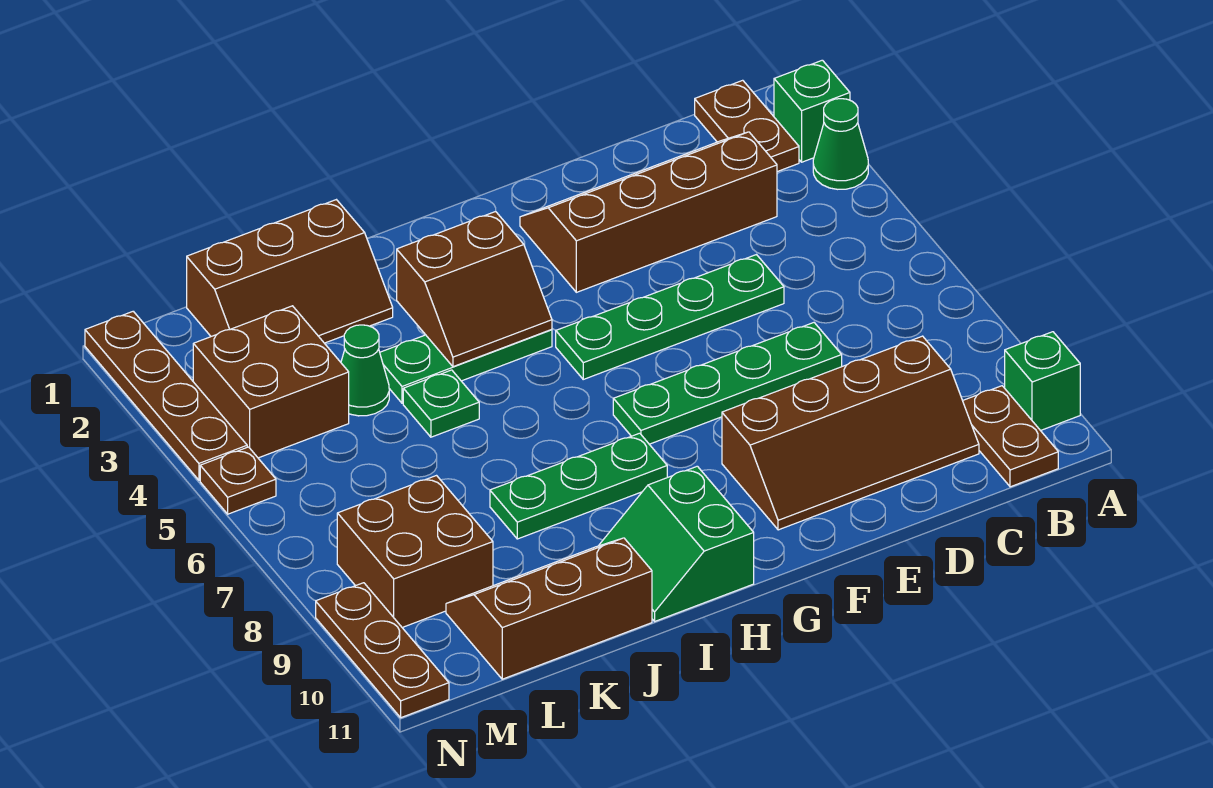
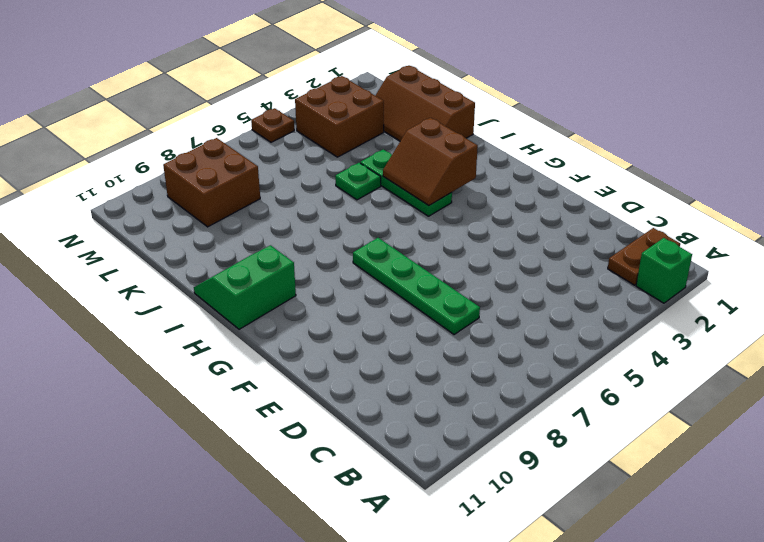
none -> green cone A3 level 1
none -> green brick A10 level 1
none -> brown plate B10:B11 level 1

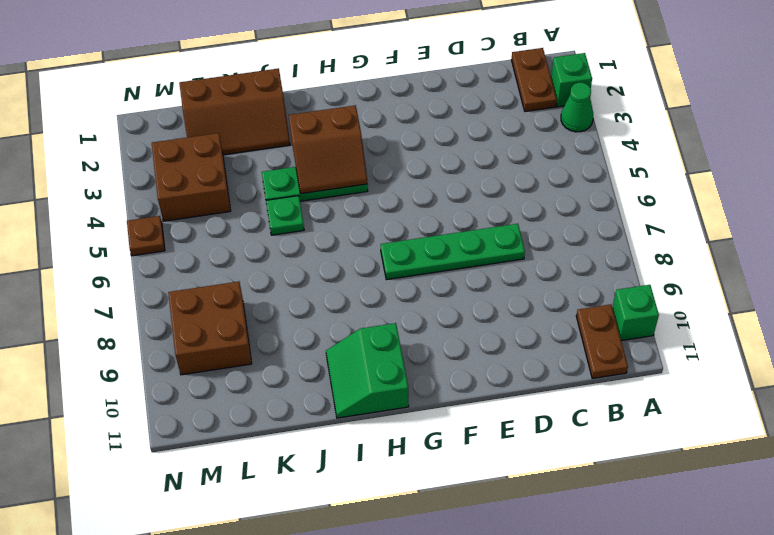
none -> brown slope C2:F3 level 1 top 3
none -> brown slope C9:F10 level 1 top 9
none -> green plate D5:G5 level 1

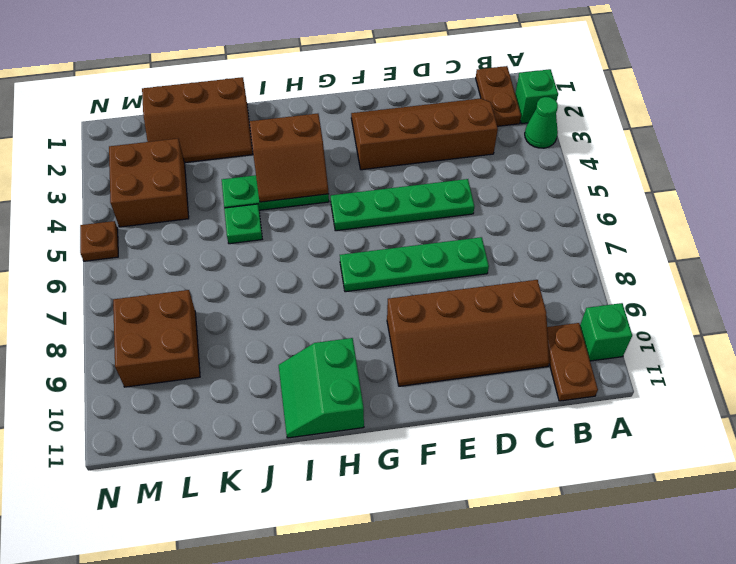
none -> green plate H8:J8 level 1
none -> brown slope J10:L11 level 1 top 11
none -> green cone K4 level 1

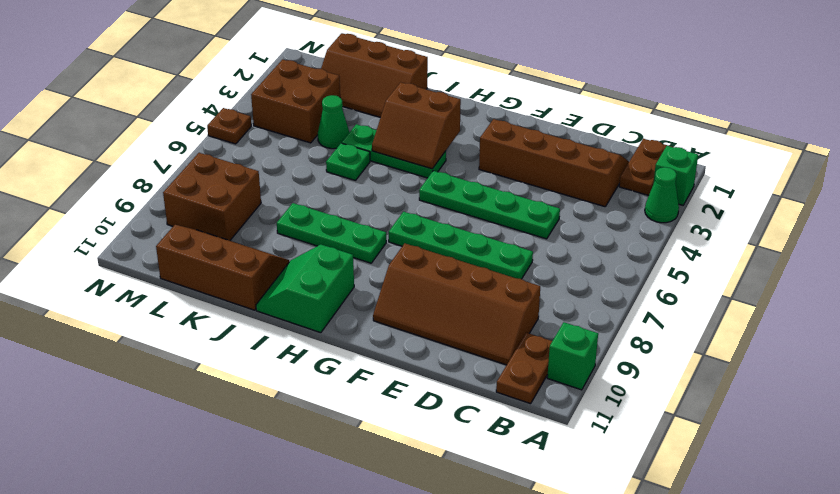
none -> brown plate N1:N4 level 1
none -> brown plate N9:N11 level 1

